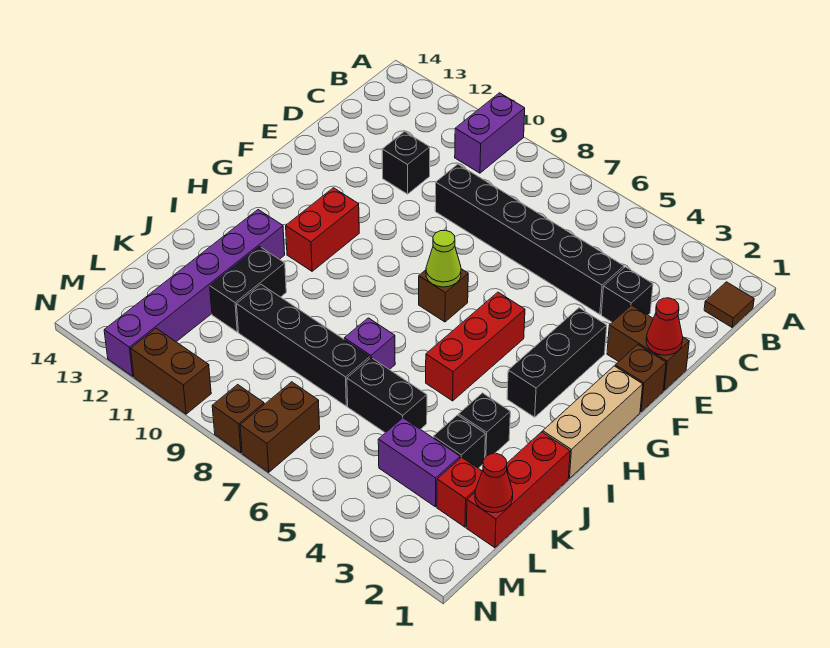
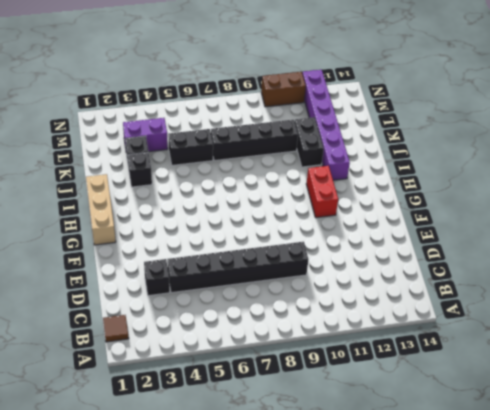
none -> purple brick A10:B10 level 1
none -> black brick D11 level 1
none -> brown brick E1:E2 level 1

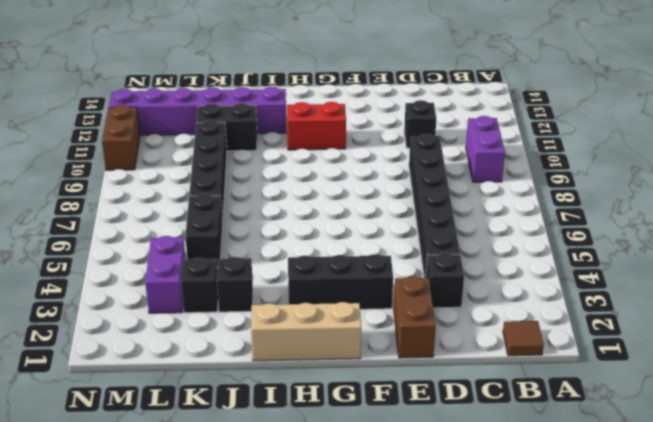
purple brick B9:B10 level 1 -> purple brick A10:B10 level 1
none -> brown brick F1 level 1
none -> red brick G5:I5 level 1
none -> brown brick G7 level 1

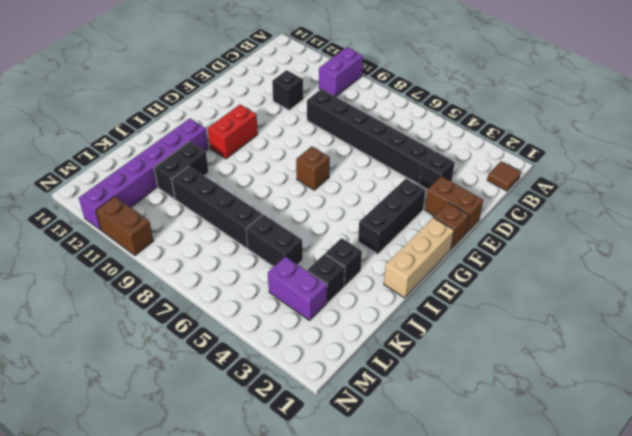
none -> red brick G5:I5 level 1
none -> red brick J1:L1 level 1
none -> purple brick J7 level 1

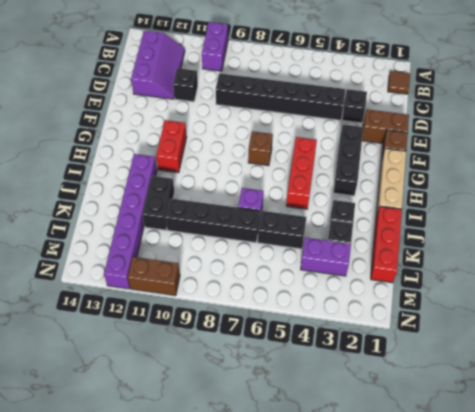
purple slope B12:D13 level 1 top 13 -> none
none -> red brick L2 level 1
none -> brown brick M7:N7 level 1
none -> brown brick N8 level 1

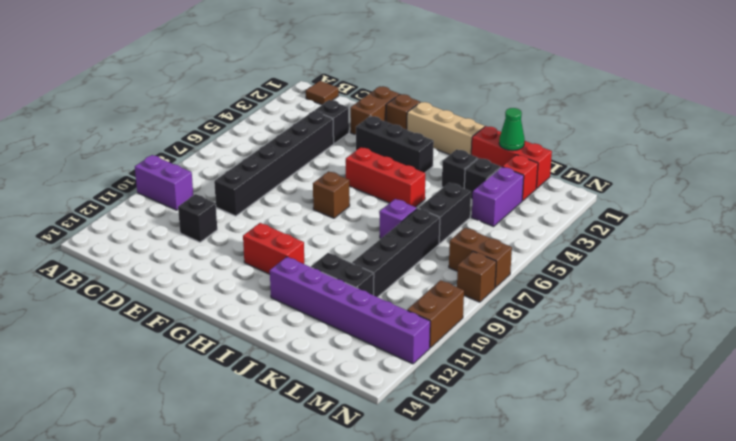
green cone K1 level 2 -> none
none -> red cone E1 level 2
none -> lime cone G7 level 2
none -> red cone L1 level 2

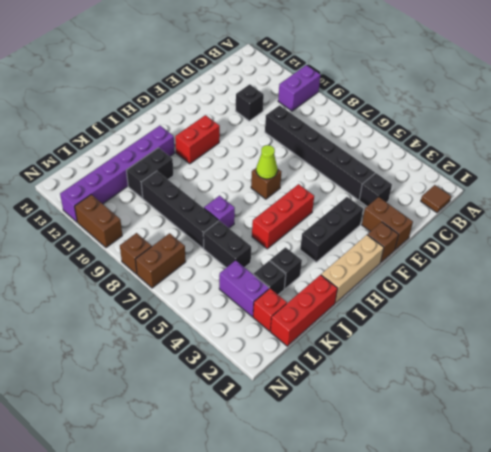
none -> red cone E1 level 2
none -> red cone L1 level 2

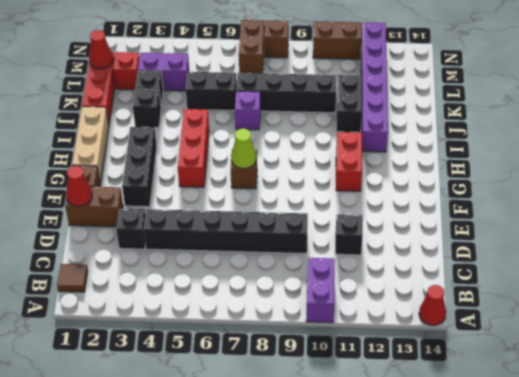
red cone A14 level 1 -> none

